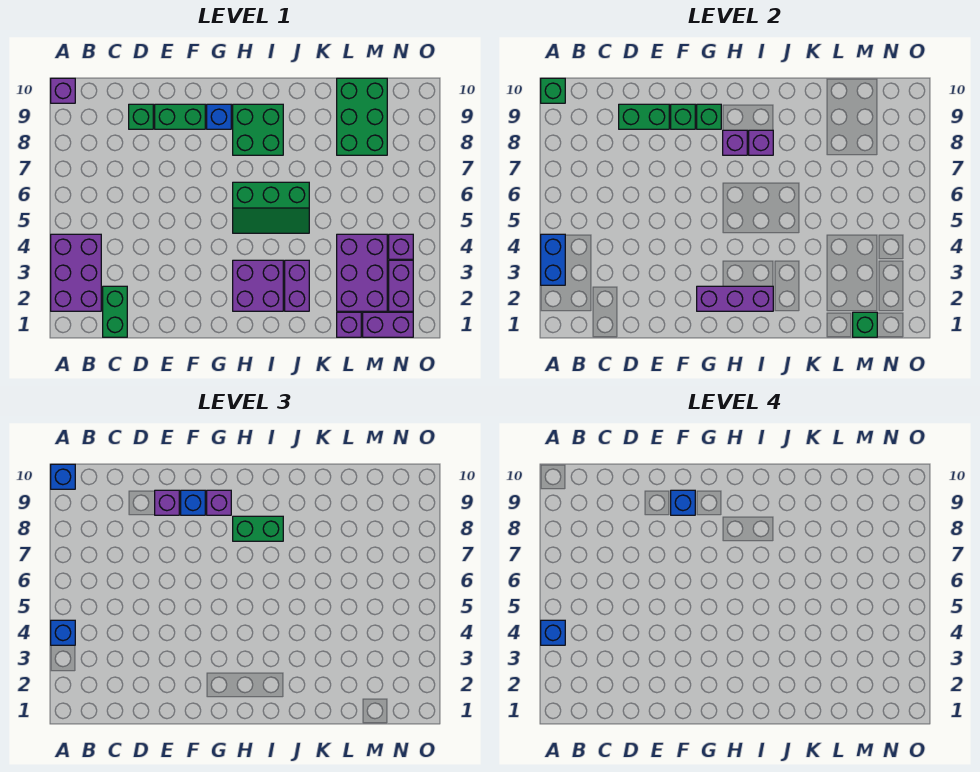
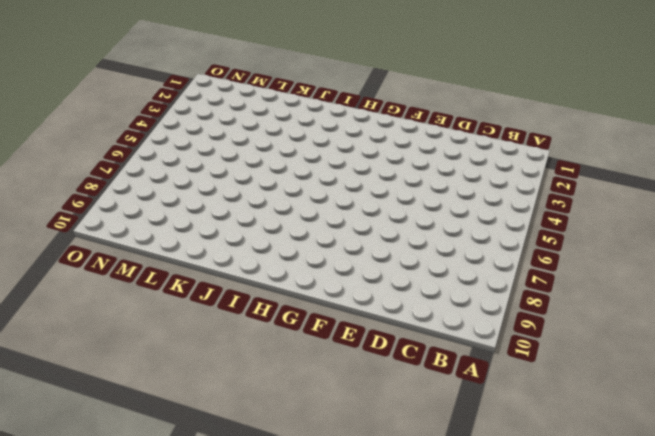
none -> purple brick A2:B4 level 1
none -> purple brick A10 level 1
none -> green brick C1:C2 level 1
none -> green brick D9 level 1

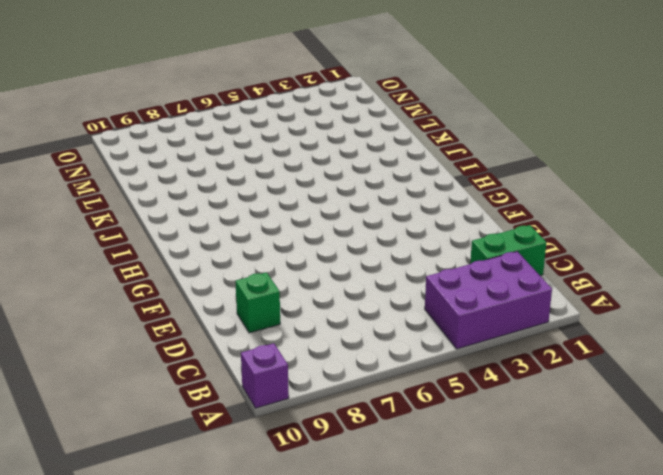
none -> green brick E9:F9 level 1
none -> blue brick G9 level 1
none -> purple brick H2:I3 level 1
none -> green slope H5:J6 level 1 top 6

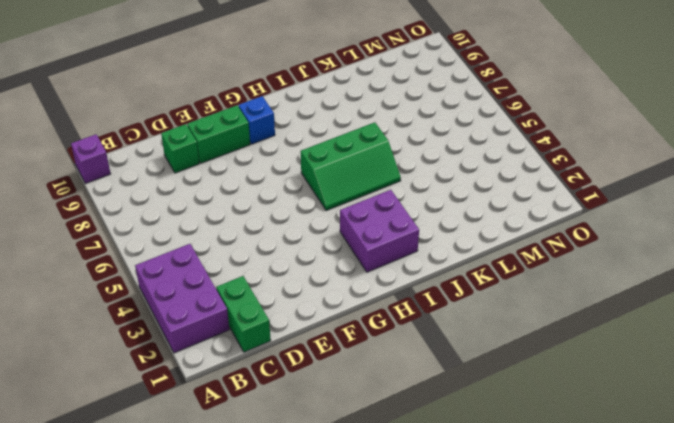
none -> green brick H8:I9 level 1
none -> purple brick J2:J3 level 1
none -> purple brick L1 level 1
none -> purple brick L2:M4 level 1

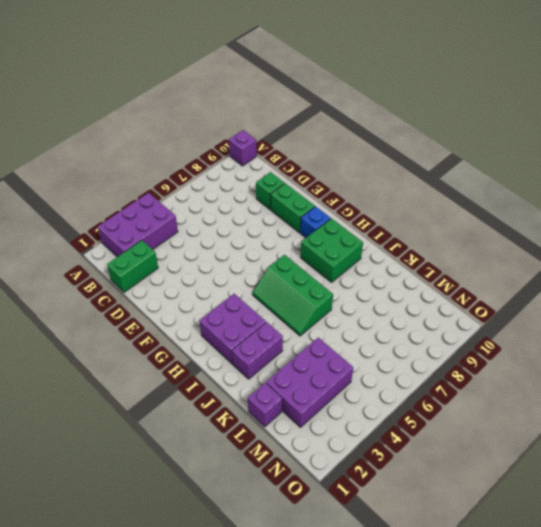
none -> green brick L8:M10 level 1
none -> purple brick M1:N1 level 1
none -> purple brick N2:N3 level 1
none -> purple brick N4 level 1

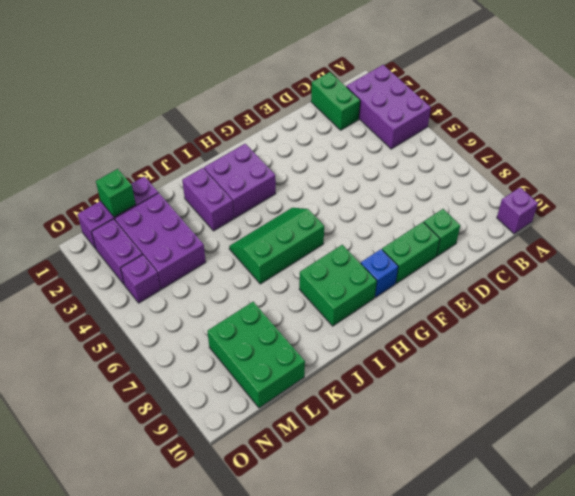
none -> blue brick A3:A4 level 2
none -> green brick A10 level 2
none -> green brick D9:E9 level 2
none -> green brick F9 level 2

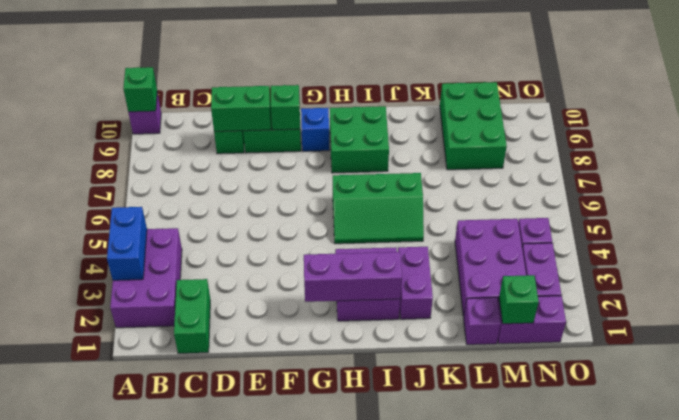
none -> green brick G9 level 2
none -> purple brick H8 level 2
none -> purple brick I8 level 2
none -> blue brick A4 level 3

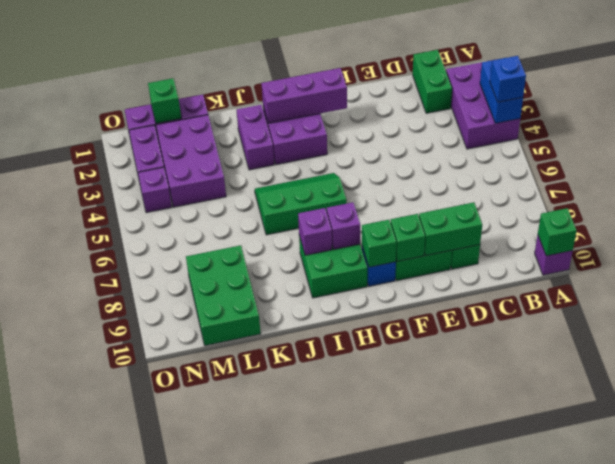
none -> blue brick A10 level 3
none -> purple brick E9 level 3
none -> blue brick F9 level 3
none -> purple brick G9 level 3

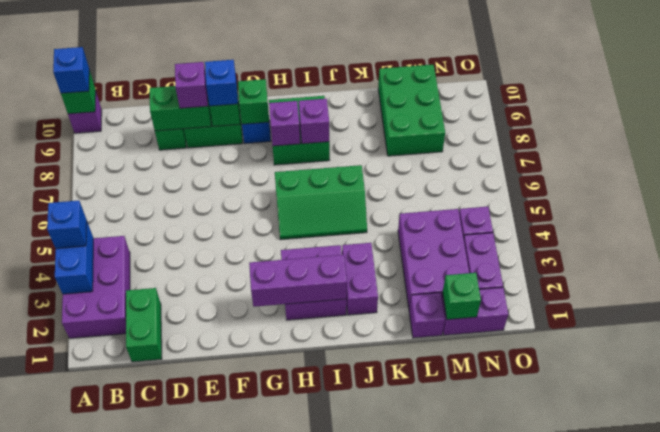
none -> purple brick G9 level 3
none -> green brick H8:I8 level 3
none -> blue brick A4 level 4
none -> blue brick F9 level 4

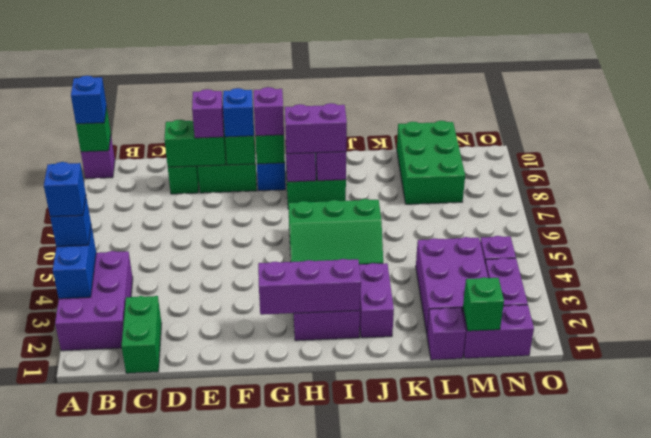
purple brick H8:I8 level 3 -> green brick H8:I8 level 3
none -> blue brick F9 level 4

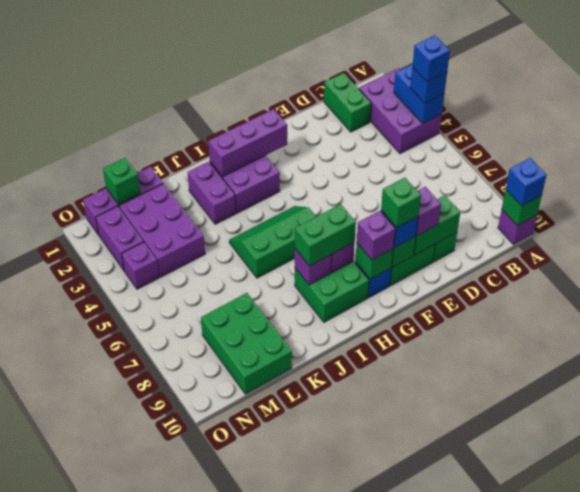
green brick F9 level 4 -> blue brick F9 level 4

